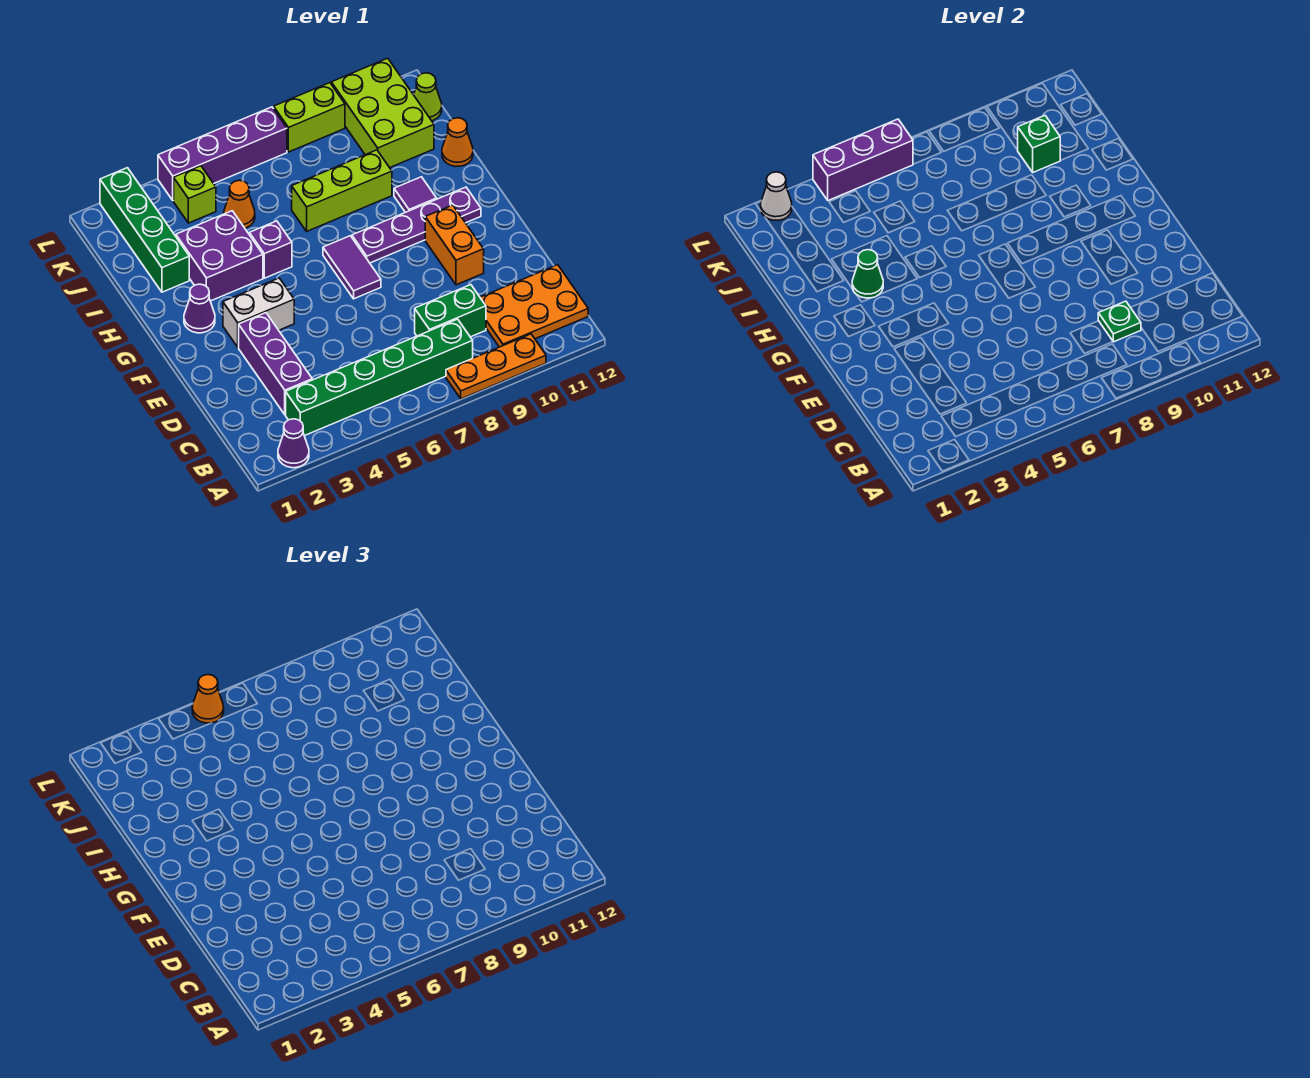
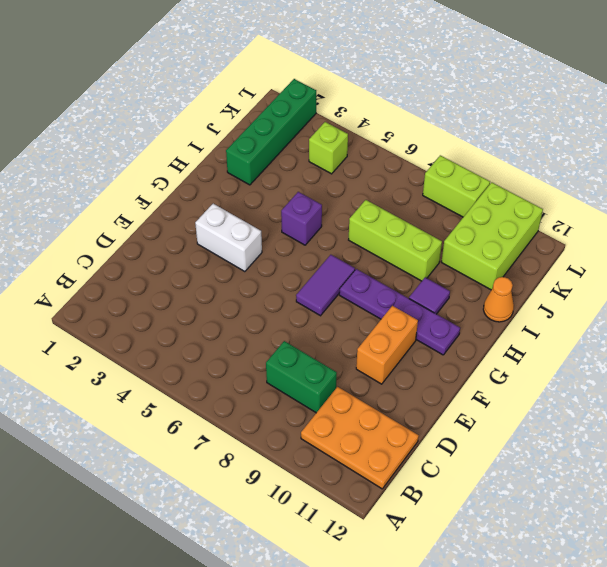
none -> purple cone A2 level 1
none -> orange plate A8:A10 level 1
none -> green brick B3:B8 level 1

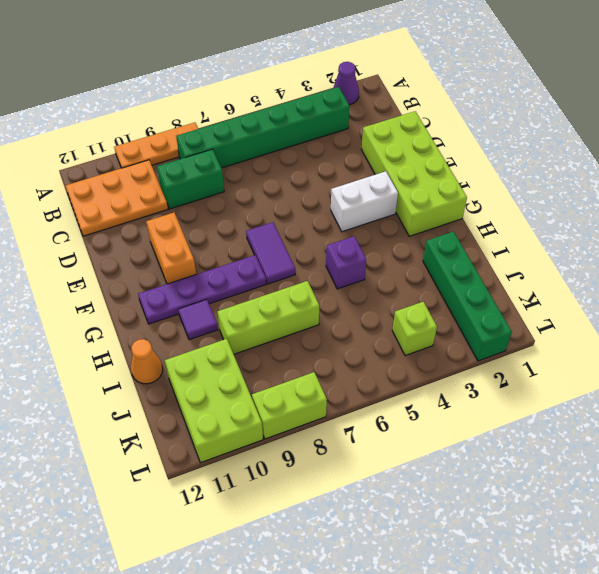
lime brick D1:G2 level 1 -> purple cone G2 level 1
none -> purple brick C3:E3 level 1
none -> purple brick H3:I4 level 1
none -> orange cone J5 level 1

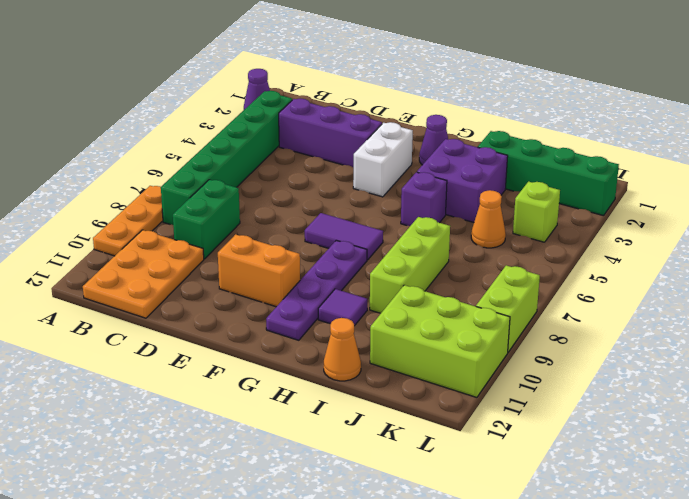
none -> lime cone K12 level 1
none -> purple brick L4:L7 level 1
none -> green plate C9 level 2

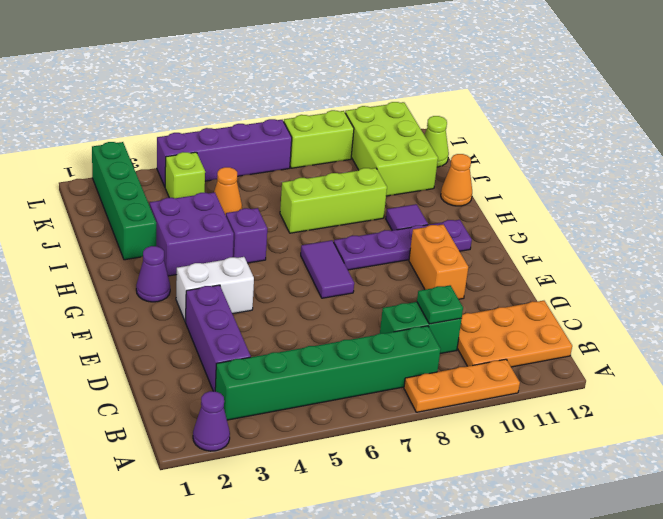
none -> green cone H3 level 2
none -> green brick J10 level 2
none -> white cone L2 level 2

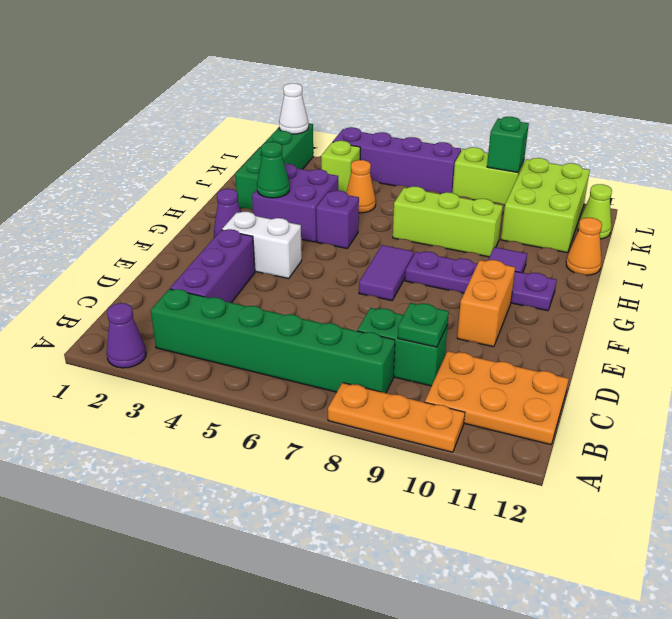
green brick L9 level 2 -> green brick J10 level 2
none -> purple brick L4:L6 level 2
none -> orange cone L5 level 3

